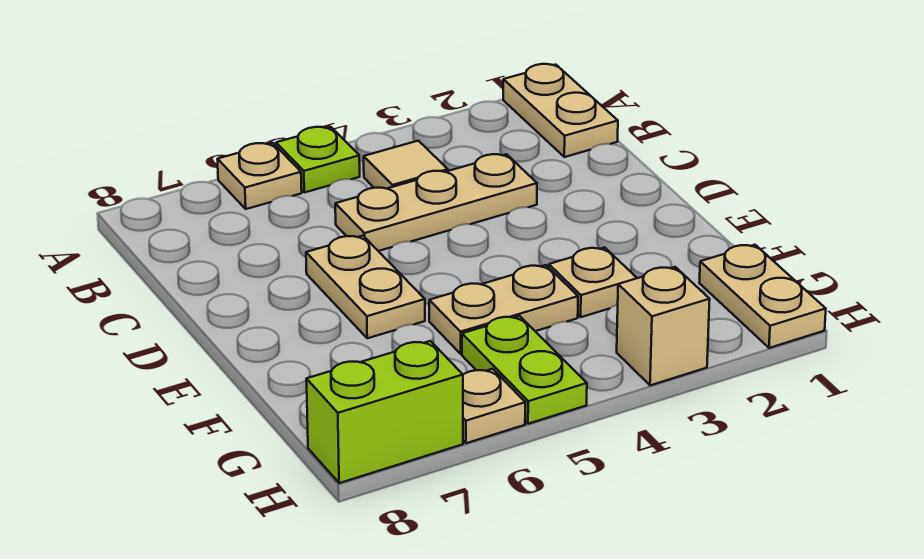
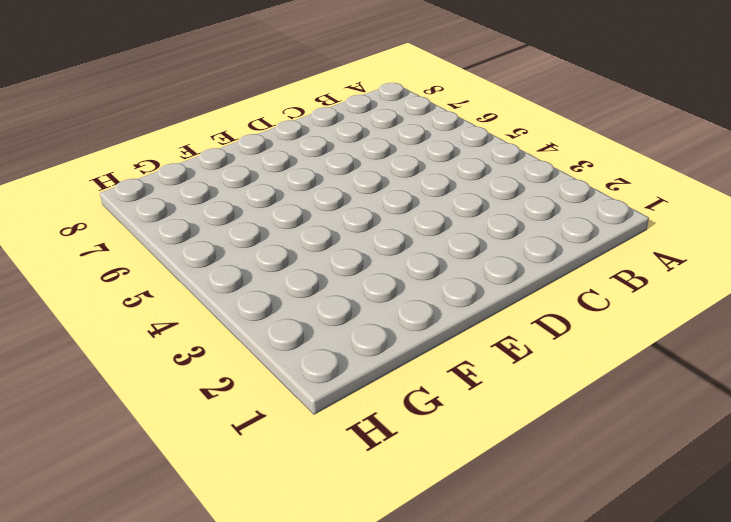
none -> tan plate A1:B1 level 1
none -> lime plate A5 level 1
none -> tan plate A6 level 1

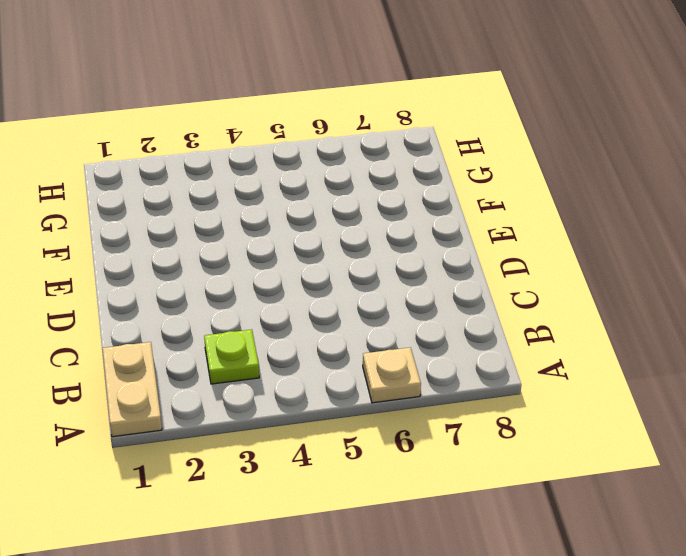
lime plate B3 level 1 -> lime plate A5 level 1
none -> tan tile B4 level 1
none -> tan plate C3:C5 level 1
none -> tan plate D6:E6 level 1

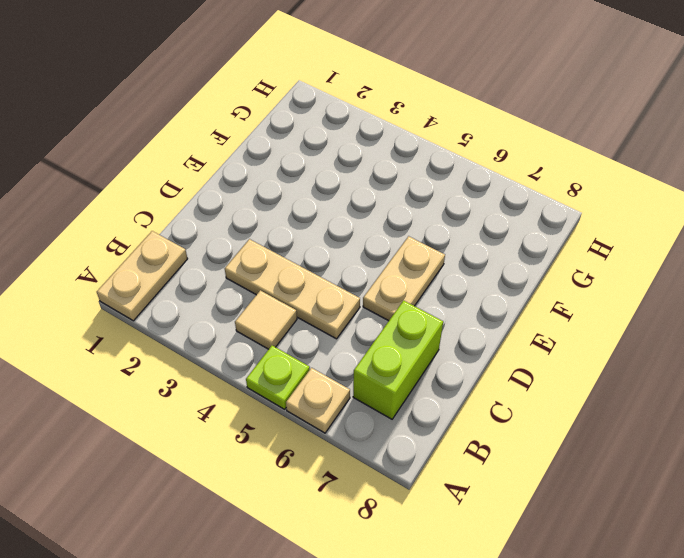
lime brick B7:C7 level 1 -> lime brick H7:H8 level 1
none -> tan plate F3 level 1
none -> tan plate F4:F5 level 1
none -> tan plate G1:H1 level 1

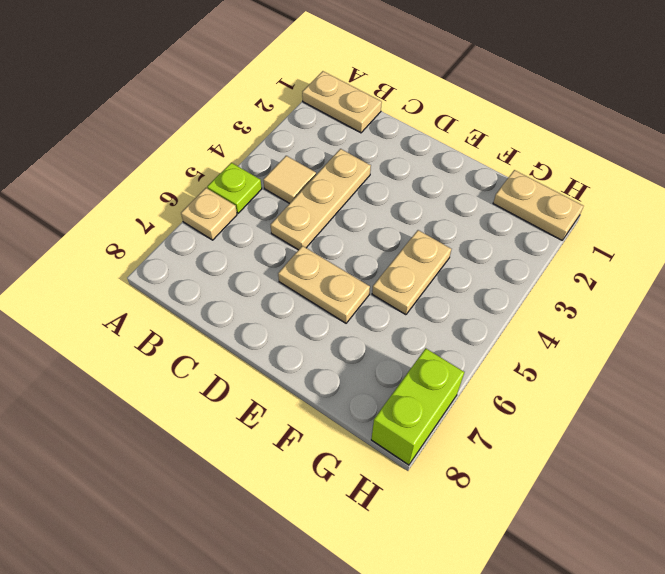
none -> tan plate F3 level 1
none -> lime plate G5:H5 level 1
none -> tan brick H3 level 1

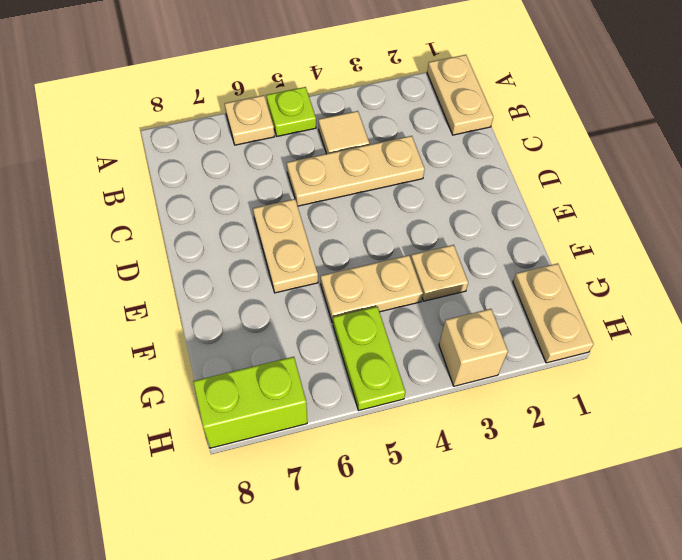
none -> tan plate H6 level 1

